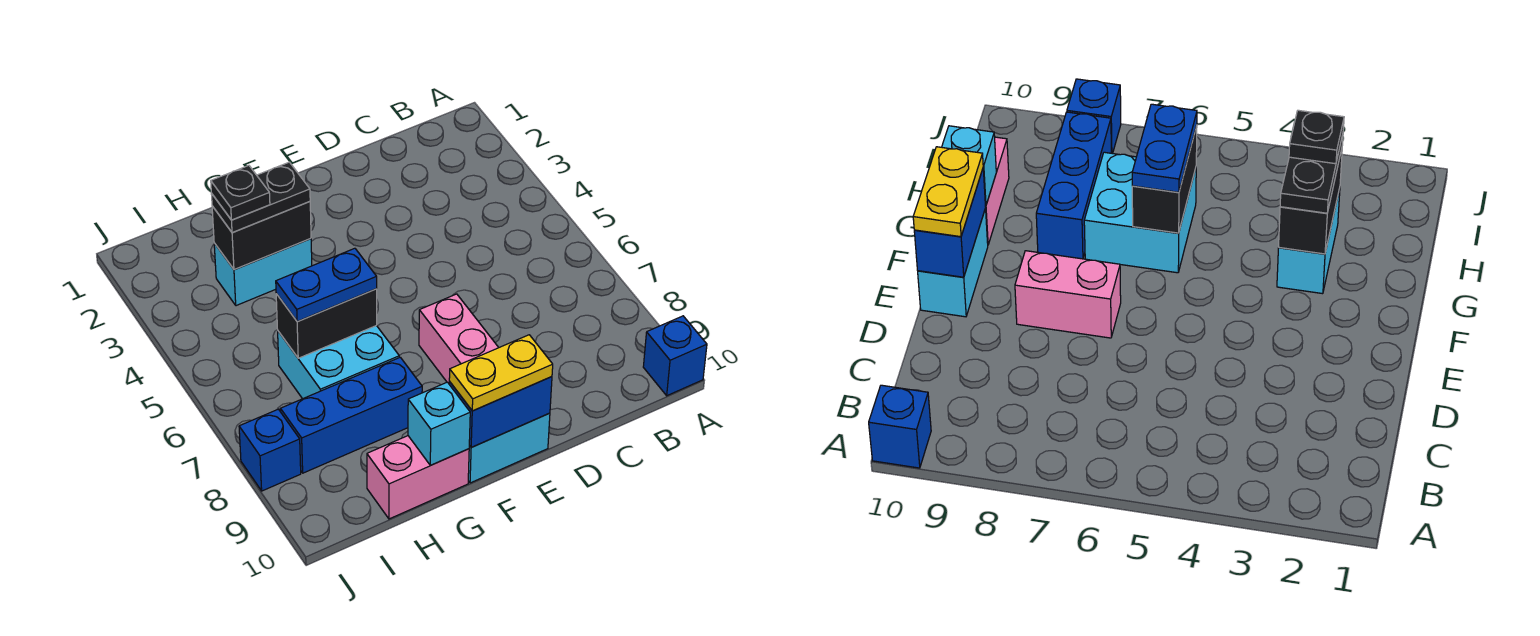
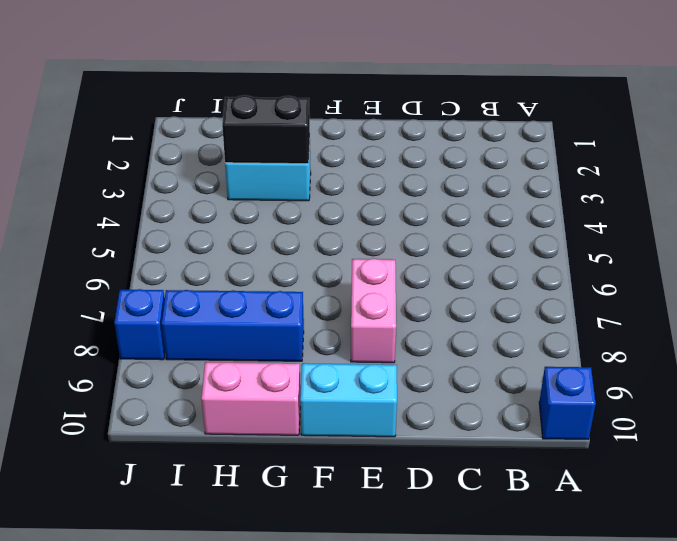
none -> cyan brick G6:H7 level 1
none -> blue brick E10:F10 level 2
none -> black brick G6:H6 level 2

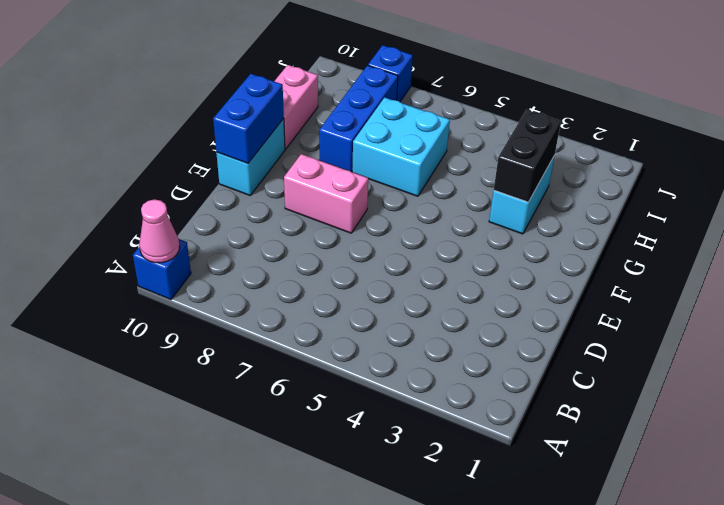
pink cone A10 level 2 -> none
none -> black brick G6:H6 level 2
none -> cyan brick G10 level 2
none -> yellow plate E10:F10 level 3

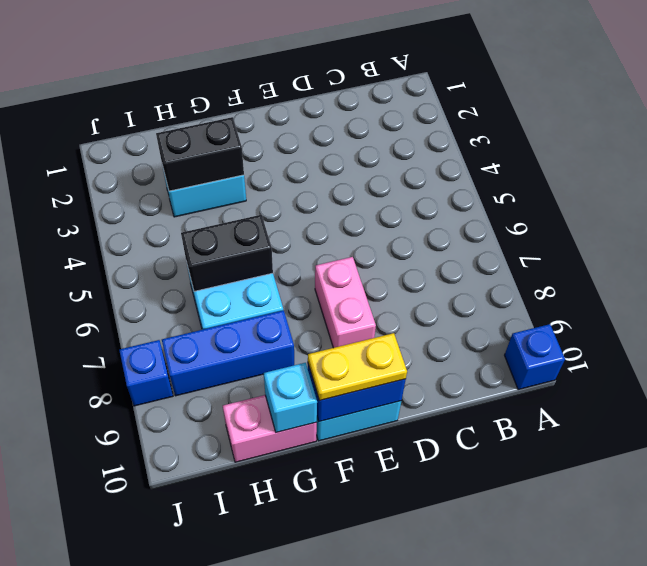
none -> black plate G3:H3 level 3
none -> blue plate G6:H6 level 3
none -> black plate H3 level 4

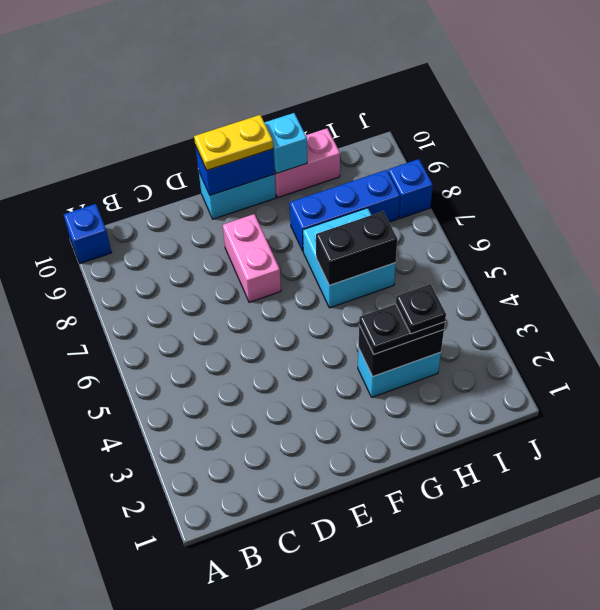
none -> blue plate G6:H6 level 3

